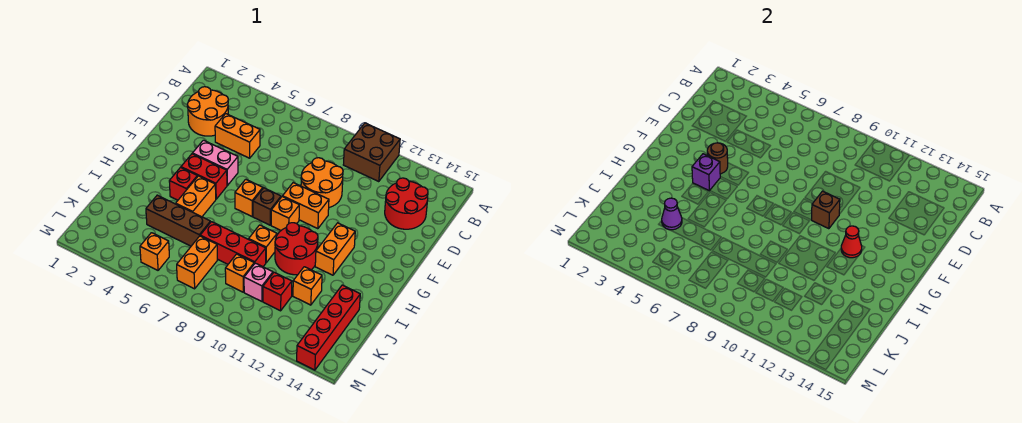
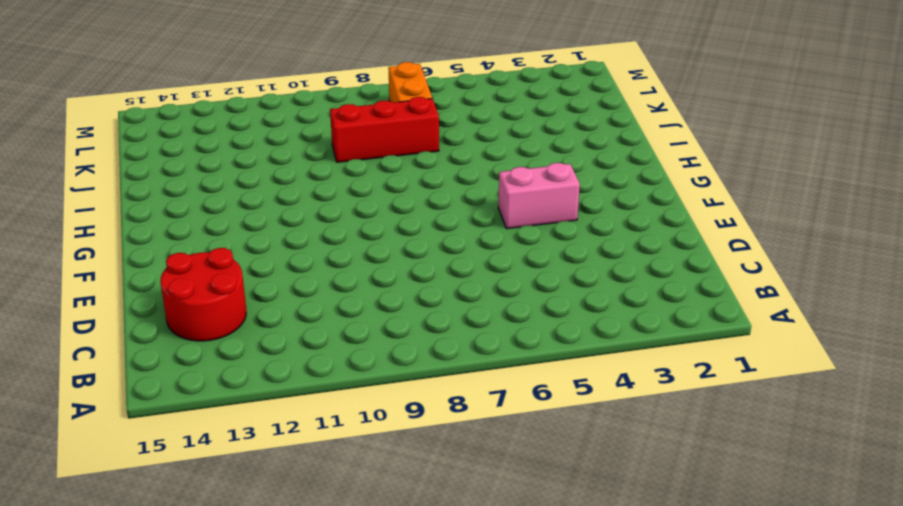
none -> brown brick A10:B11 level 1
none -> orange round brick C2:D3 level 1
none -> orange brick D4:D5 level 1
none -> orange round brick D9:E10 level 1

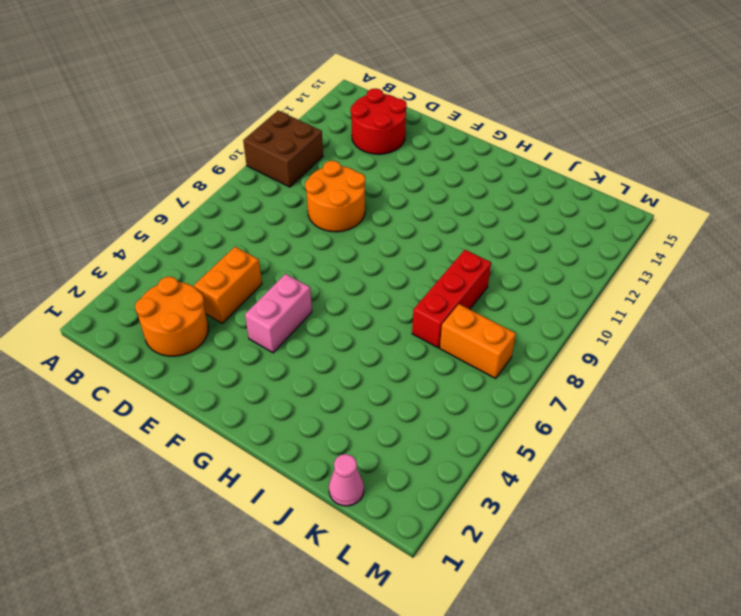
pink cone K1 level 1 -> none
none -> orange brick F9:F10 level 1
none -> red brick G4:G5 level 1
none -> orange brick G7 level 1
none -> brown brick G8 level 1

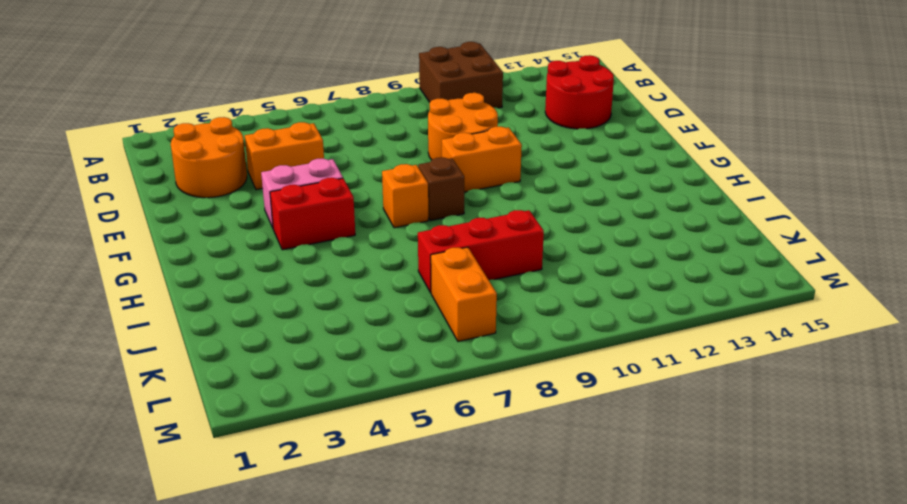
none -> orange brick G9 level 1
none -> orange brick G12:H12 level 1
none -> red brick H4 level 1
none -> orange brick H5:I5 level 1

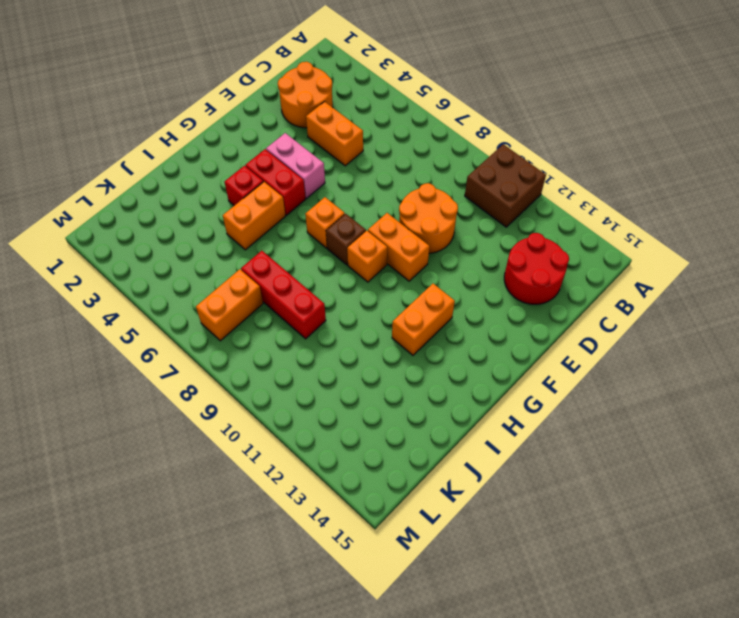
none -> red round brick H10:I11 level 1
none -> orange brick I9 level 1
none -> brown brick J4:J6 level 1
none -> orange brick J12 level 1

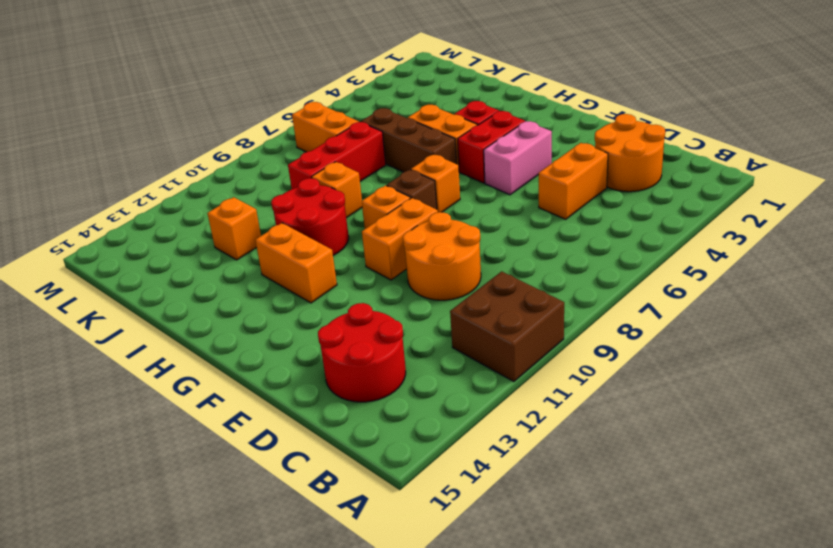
brown brick H6:J6 level 1 -> brown brick J4:J6 level 1
none -> red brick J14:M14 level 1
none -> orange brick K9 level 1
none -> pink brick K10 level 1
none -> red brick K11 level 1

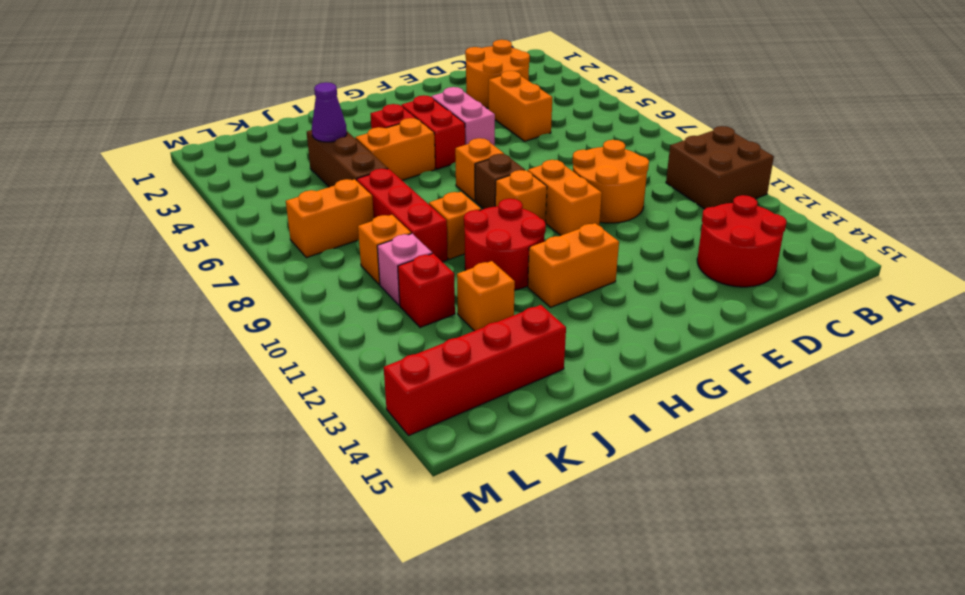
none -> orange brick L5 level 1
none -> brown round brick F4 level 2
none -> brown brick F10 level 2
none -> purple brick G4 level 2

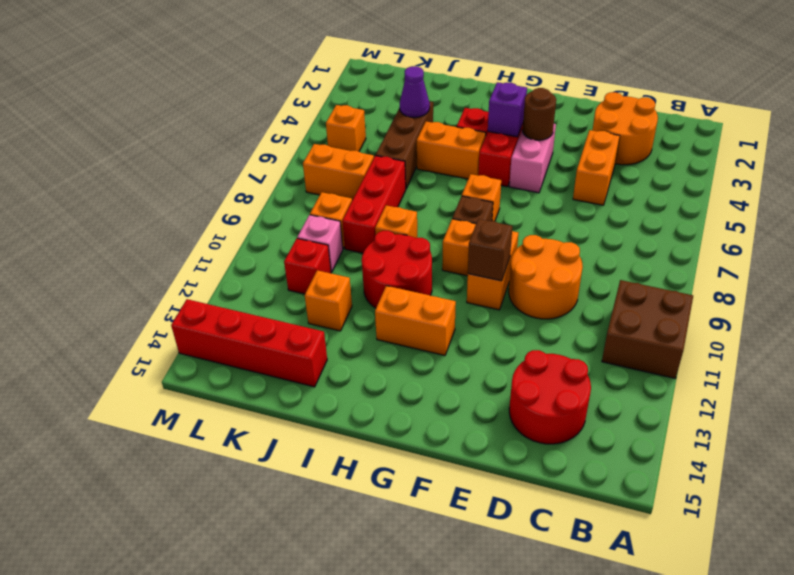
none -> red cone G12 level 2

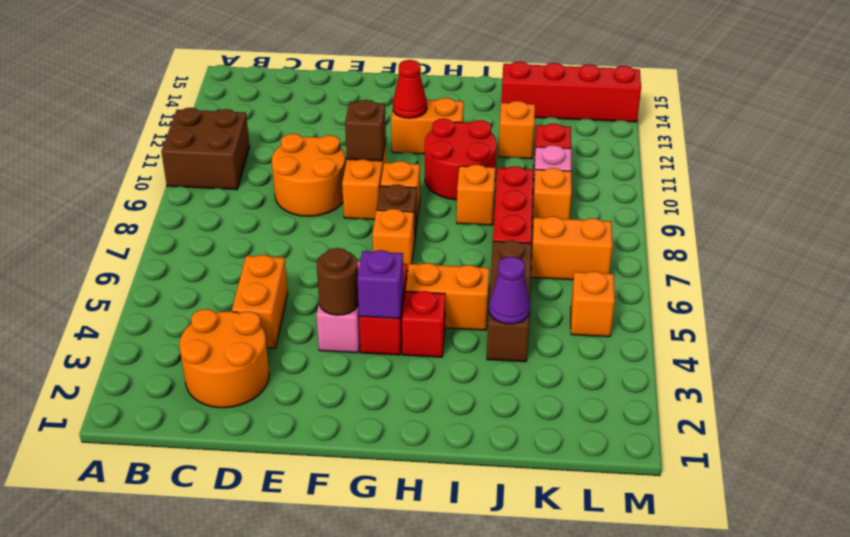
none -> red round brick C13:D14 level 1

